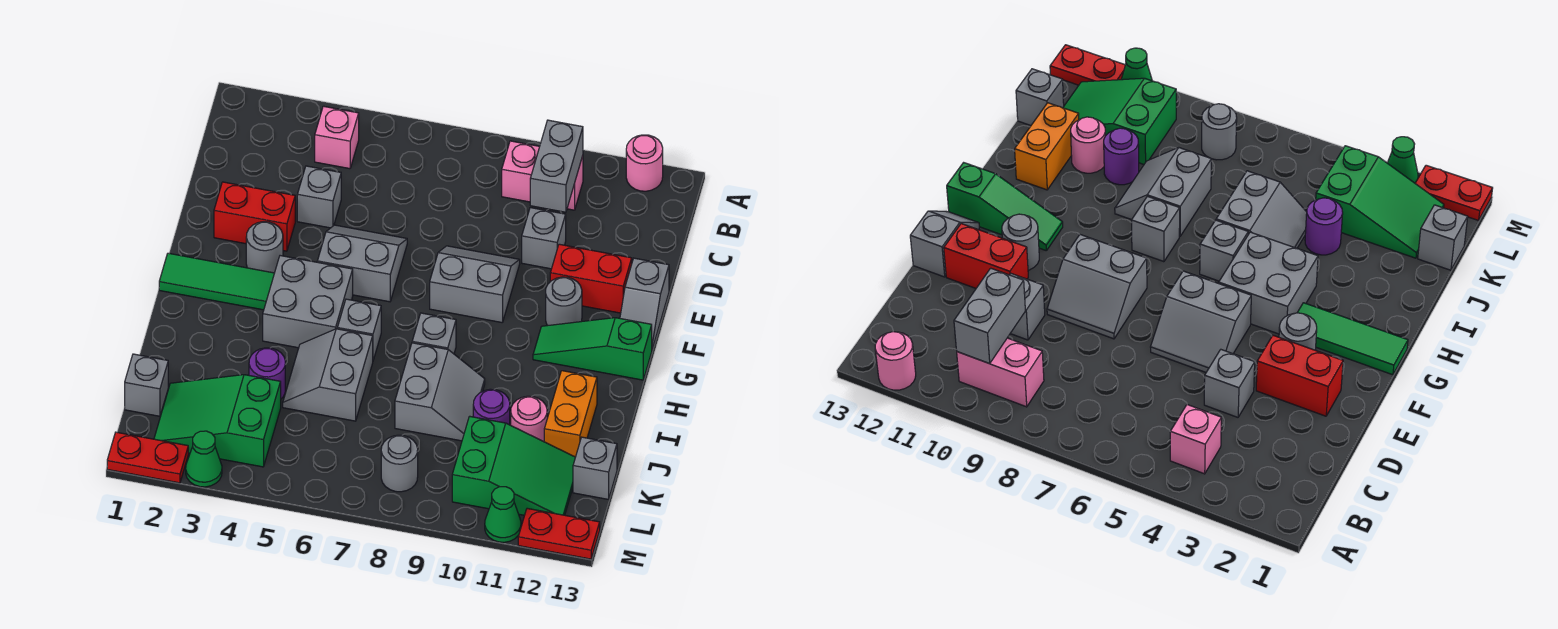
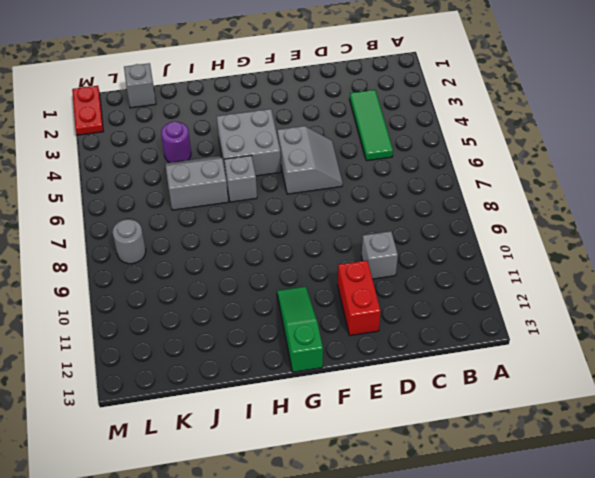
green tile C3:C5 level 1 -> green tile G1:G3 level 1
none -> pink round brick A12 level 1
none -> pink brick B4 level 1
none -> pink brick B9:B10 level 1
none -> grey brick D4 level 1

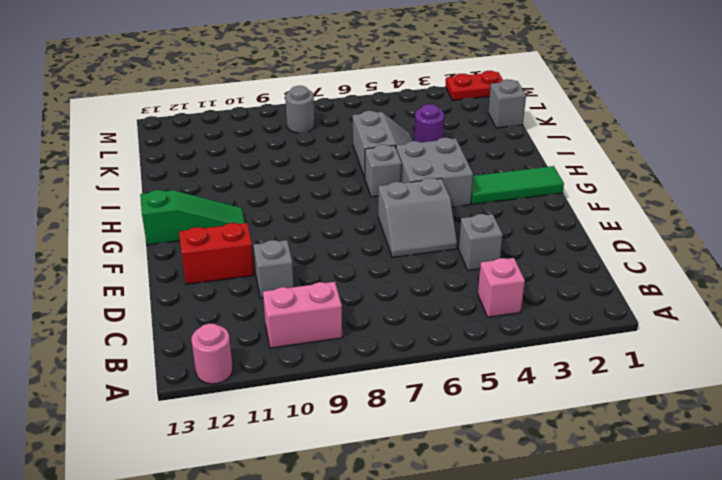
none -> red brick E2:E3 level 1
none -> grey slope E8:F9 level 1 top F
none -> grey slope E13:F13 level 1 top E
none -> grey round brick F3 level 1

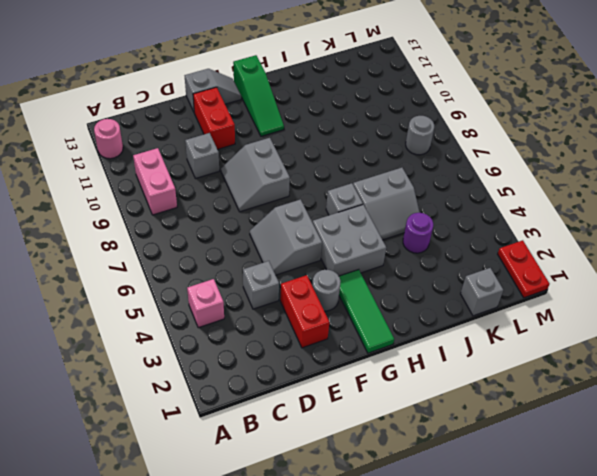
none -> grey round brick F11 level 1
none -> grey brick H8 level 1
none -> grey slope I8:J9 level 1 top 8
none -> orange brick I12:J12 level 1

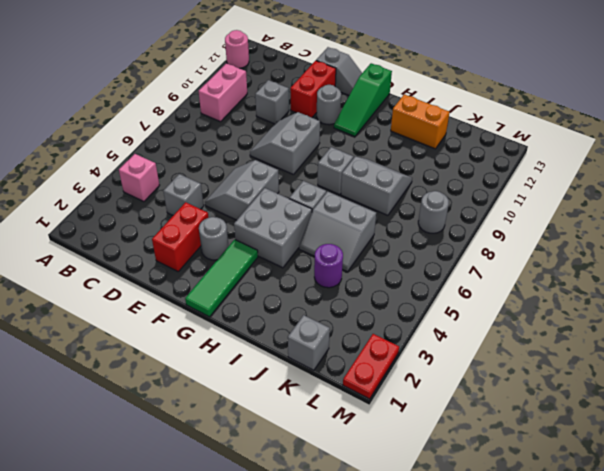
none -> purple round brick J10 level 1
none -> pink round brick J11 level 1
none -> green slope K2:L4 level 1 top 4
none -> green slope K10:L12 level 1 top 10

